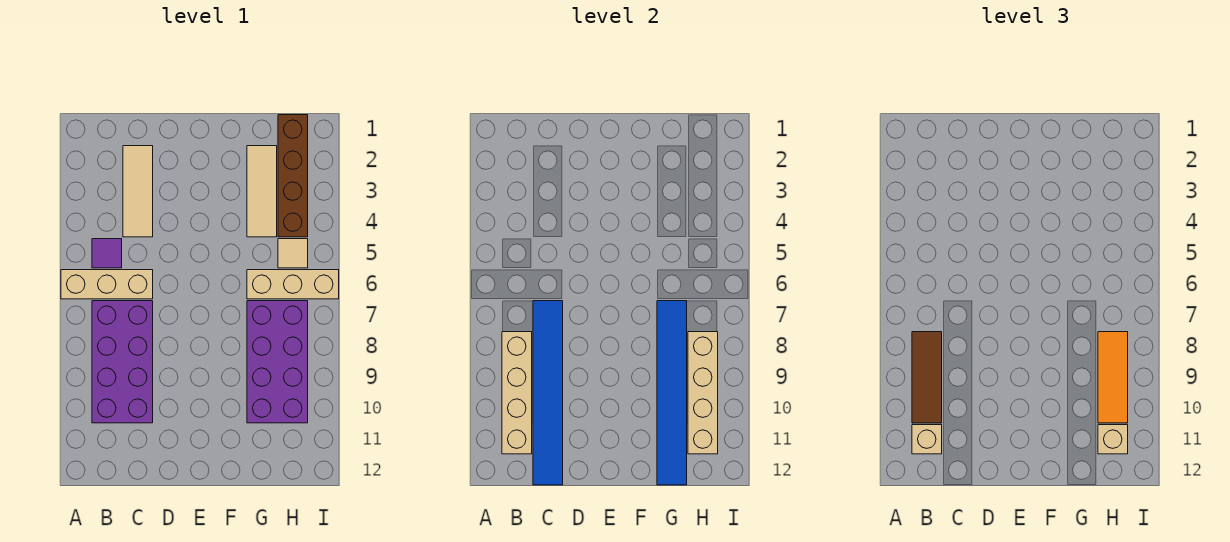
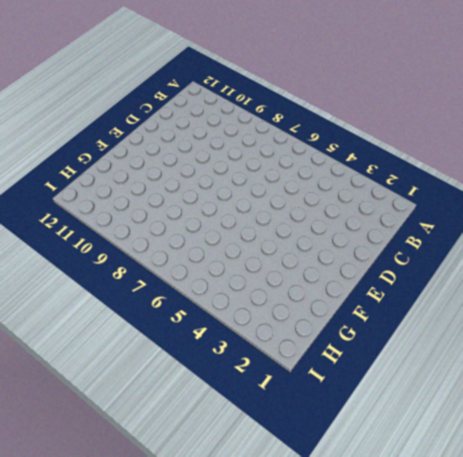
none -> tan brick A6:C6 level 1
none -> purple tile B5 level 1
none -> purple brick B7:C10 level 1

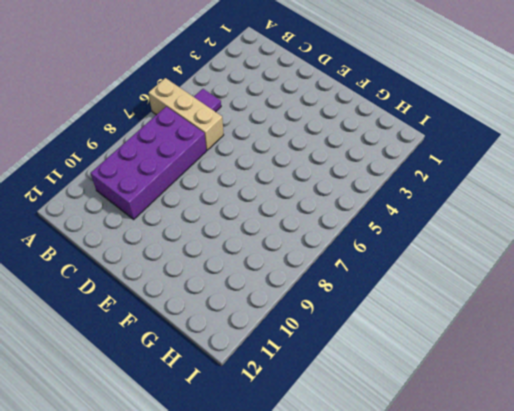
none -> tan tile C2:C4 level 1
none -> tan tile G2:G4 level 1
none -> tan brick G6:I6 level 1

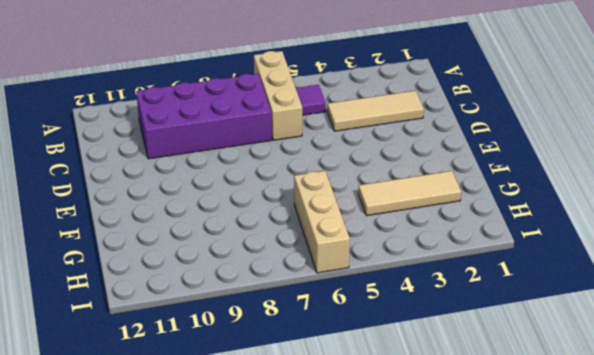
none -> purple brick G7:H10 level 1
none -> brown brick H1:H4 level 1
none -> tan tile H5 level 1

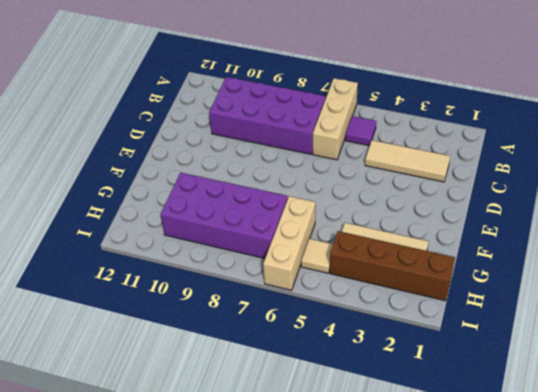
none -> tan brick B8:B11 level 2
none -> blue tile C7:C12 level 2
none -> blue tile G7:G12 level 2

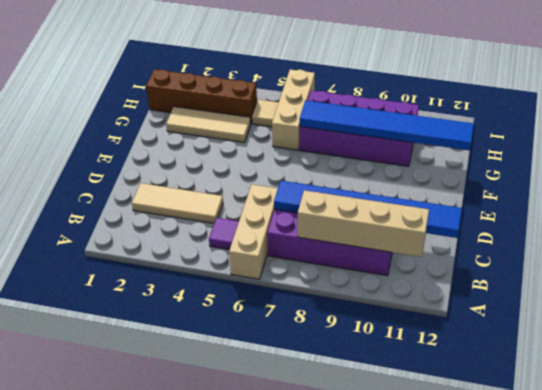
none -> tan brick H8:H11 level 2
none -> brown tile B8:B10 level 3
none -> tan brick B11 level 3

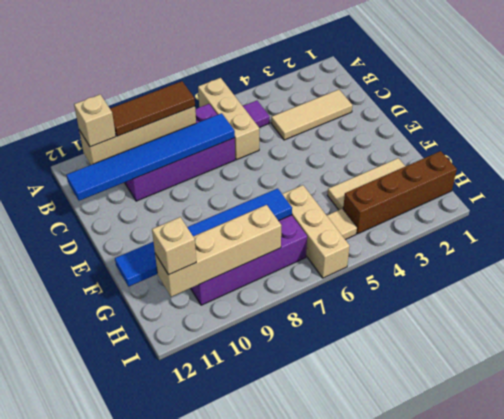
none -> orange tile H8:H10 level 3

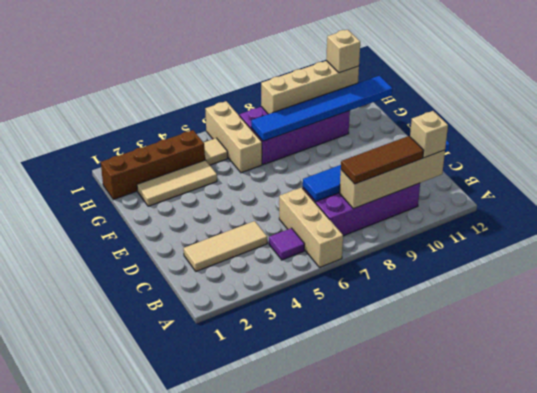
none -> orange tile H8:H10 level 3

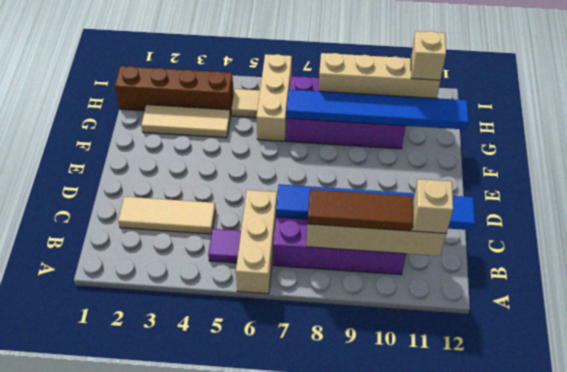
none -> orange tile H8:H10 level 3

